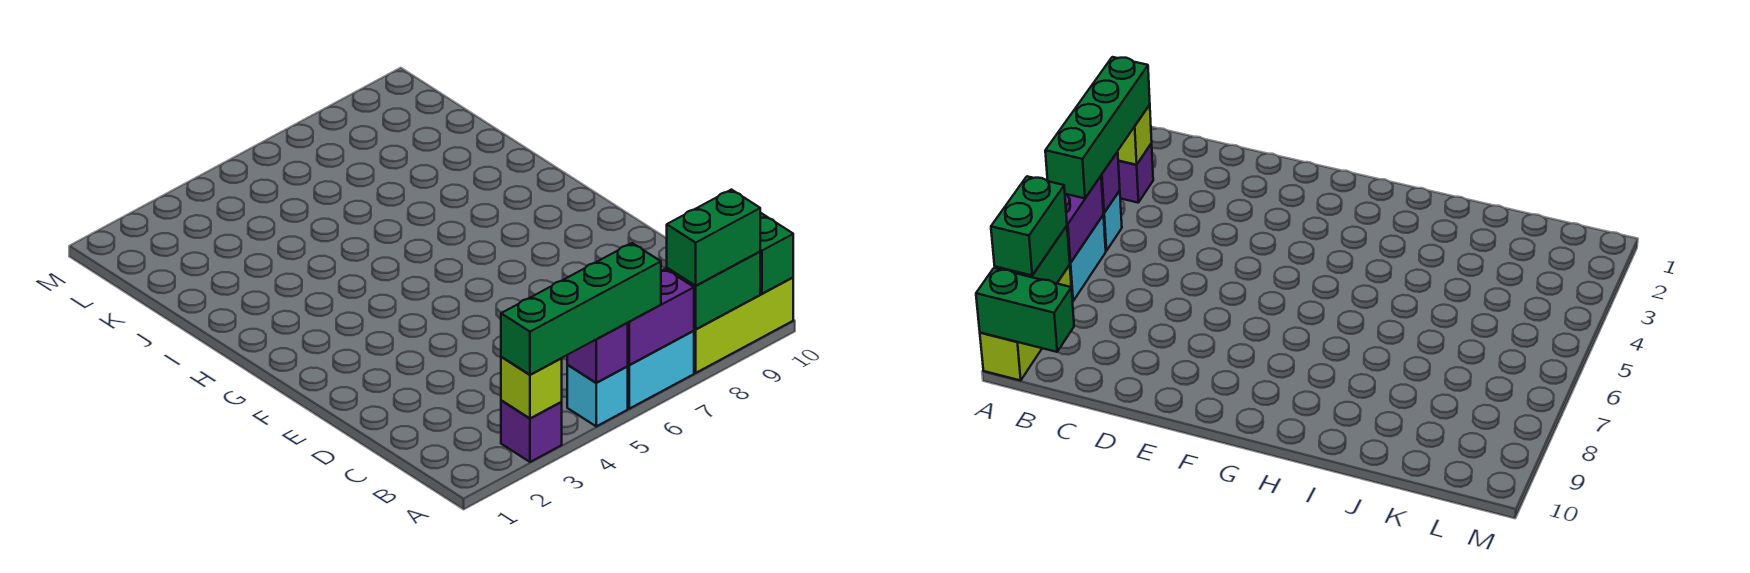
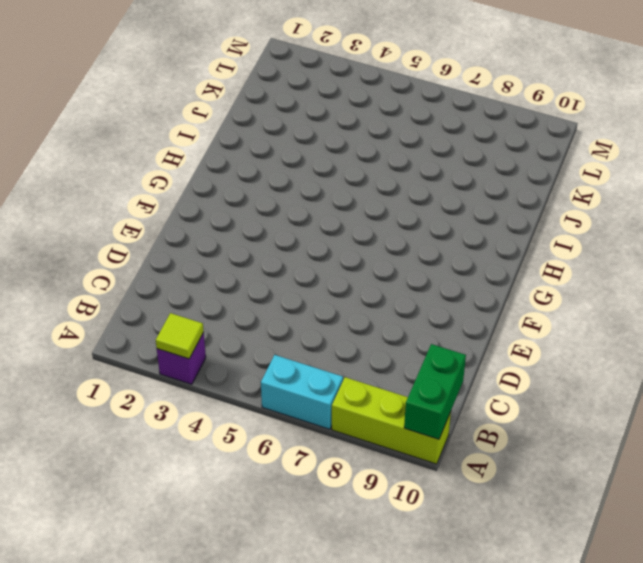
lime tile A3 level 2 -> lime brick A3 level 2
none -> cyan brick A5 level 1
none -> purple brick A5 level 2

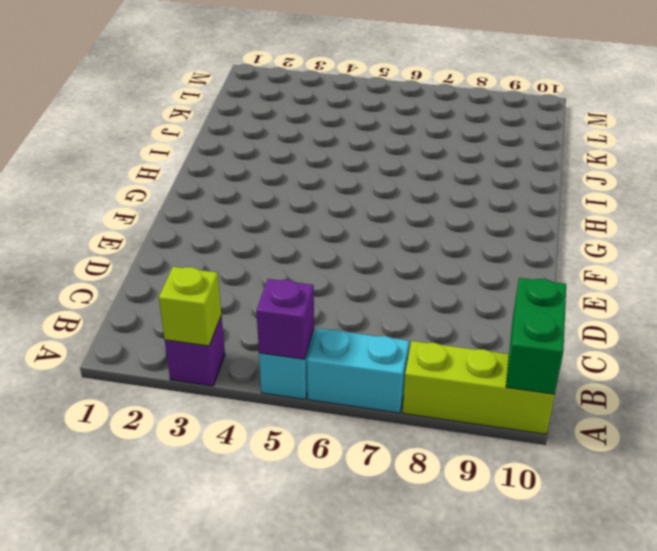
none -> purple brick A6:A7 level 2
none -> green brick A8:A9 level 2

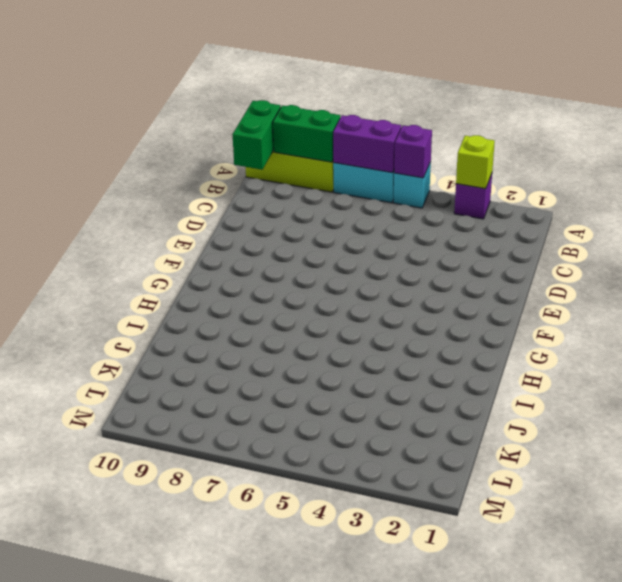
none -> green brick A3:A6 level 3
none -> green brick A8:A9 level 3

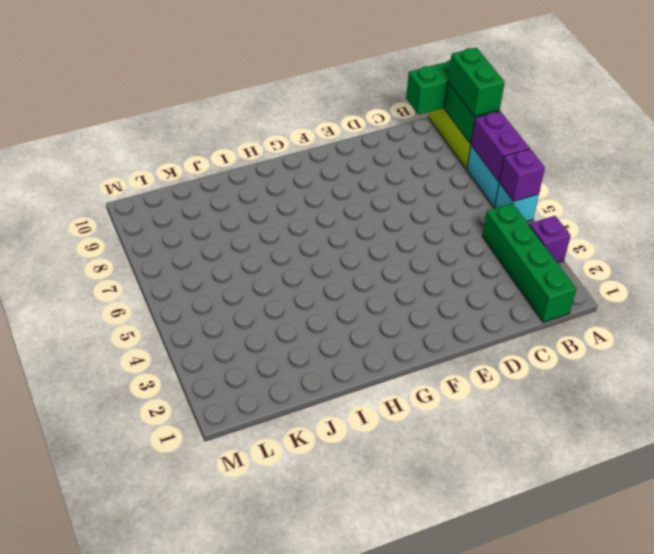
green brick B1:B4 level 1 -> green brick A3:A6 level 3
none -> lime brick A3 level 2

